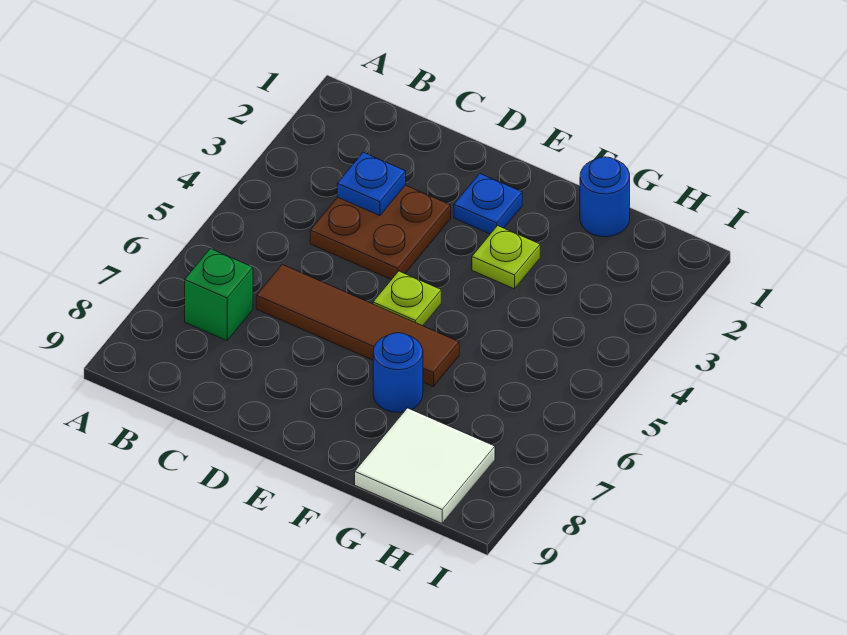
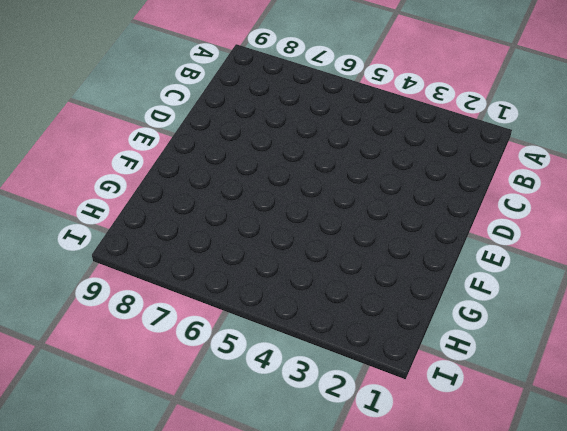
none -> green brick B7 level 1
none -> brown plate C3:D4 level 1

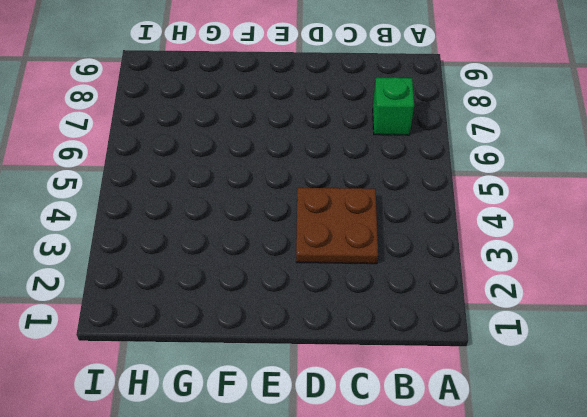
none -> brown tile C6:F6 level 1
none -> blue plate E2 level 1

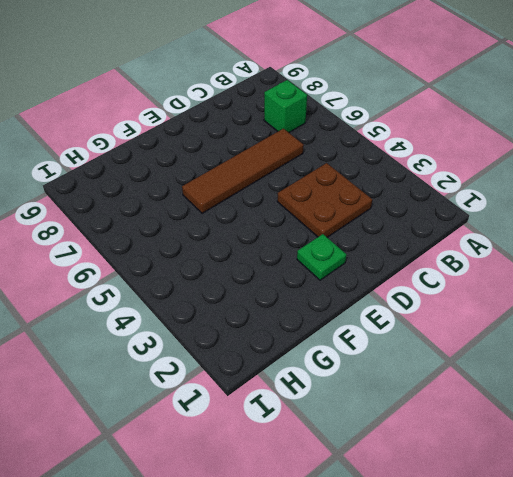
green plate E2 level 1 -> blue plate E2 level 1
none -> lime plate E5 level 1
none -> lime plate F3 level 1

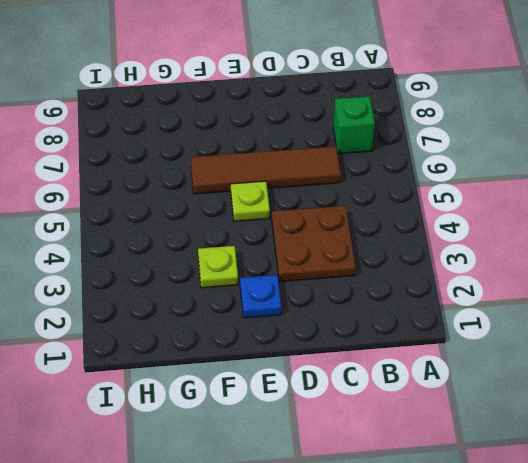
none -> blue round brick F7 level 1
none -> blue round brick G1 level 1

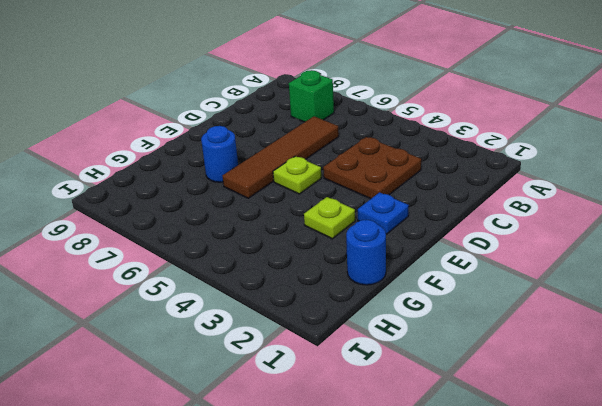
none -> white tile G8:H9 level 1
none -> blue plate C3 level 2

